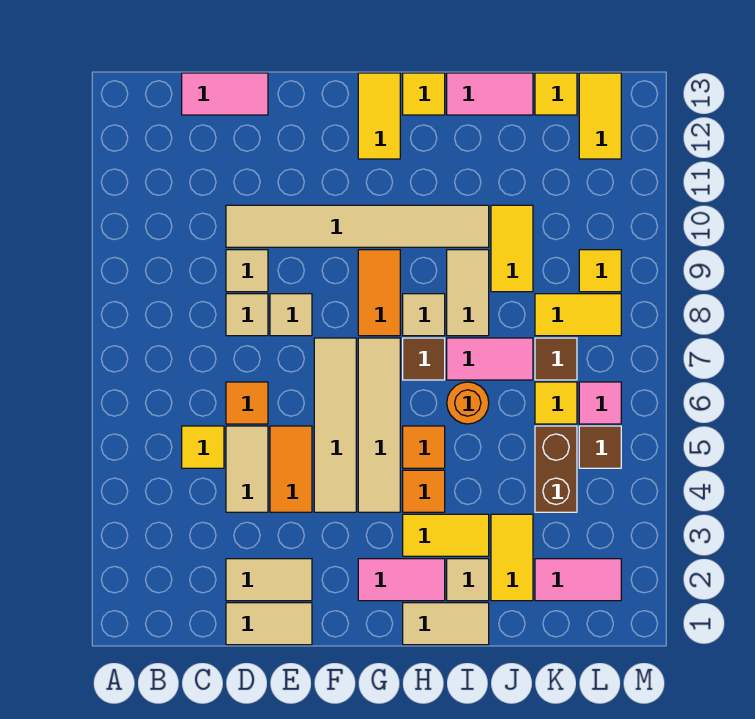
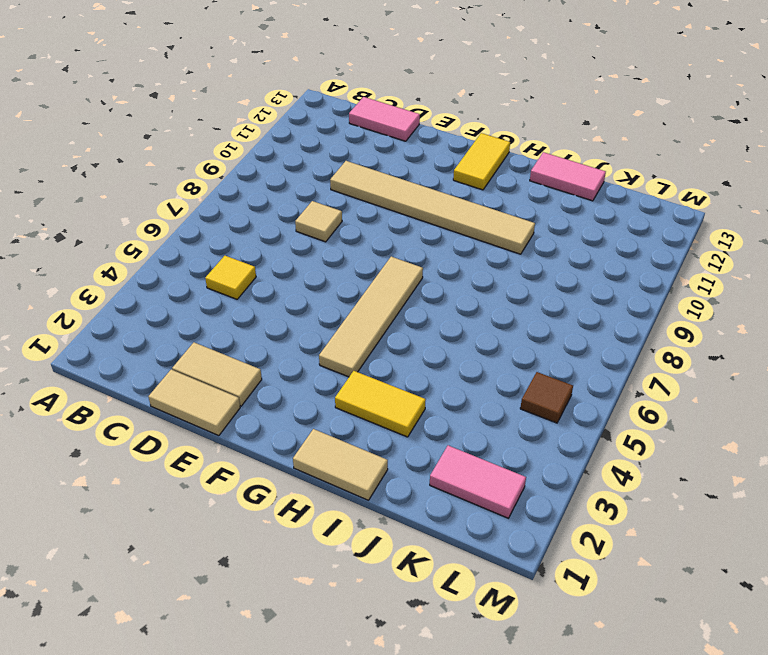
none -> tan tile D4:D5 level 1
none -> orange tile D6 level 1
none -> tan tile D9 level 1
none -> orange tile E4:E5 level 1

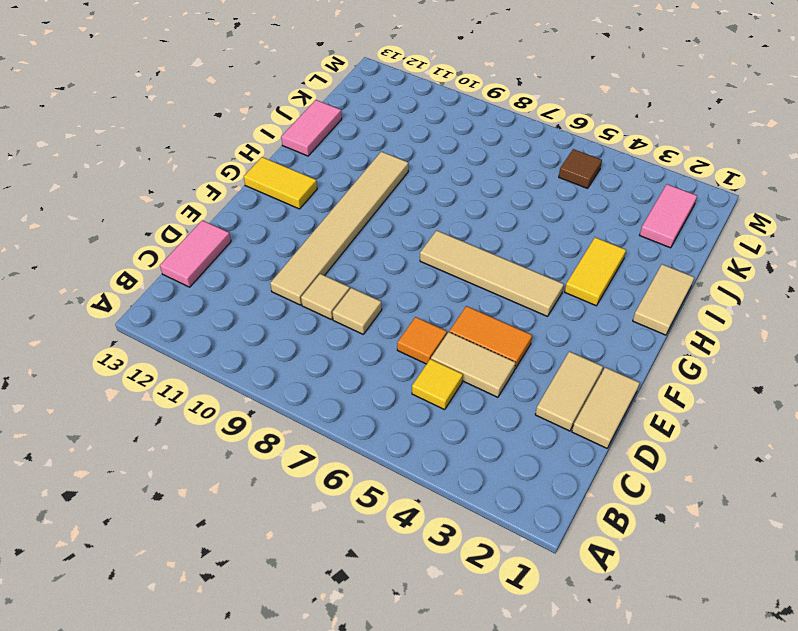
none -> tan tile E8 level 1
none -> tan tile F4:F7 level 1
none -> pink tile G2:H2 level 1
none -> orange tile G8:G9 level 1

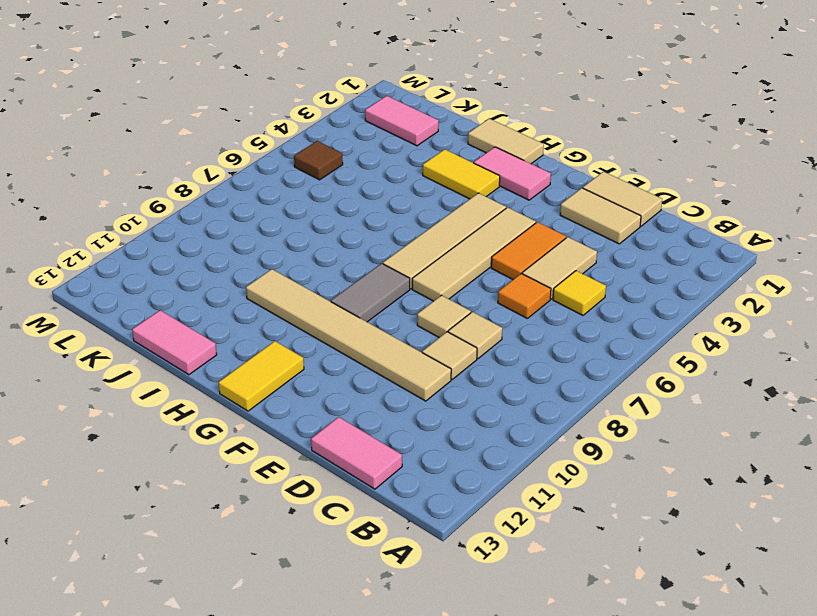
grey tile G8:G9 level 1 -> orange tile G8:G9 level 1
none -> orange tile H4 level 1
none -> orange tile H5 level 1
none -> brown tile H7 level 1
none -> tan tile H8 level 1

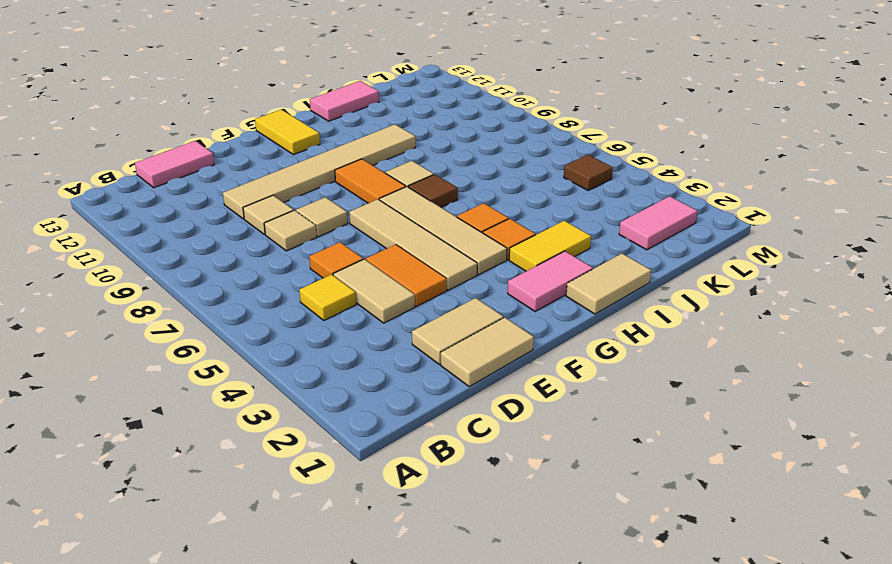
none -> yellow tile H13 level 1
none -> tan tile I2 level 1
none -> orange round brick I6 level 1
none -> pink tile I7:J7 level 1

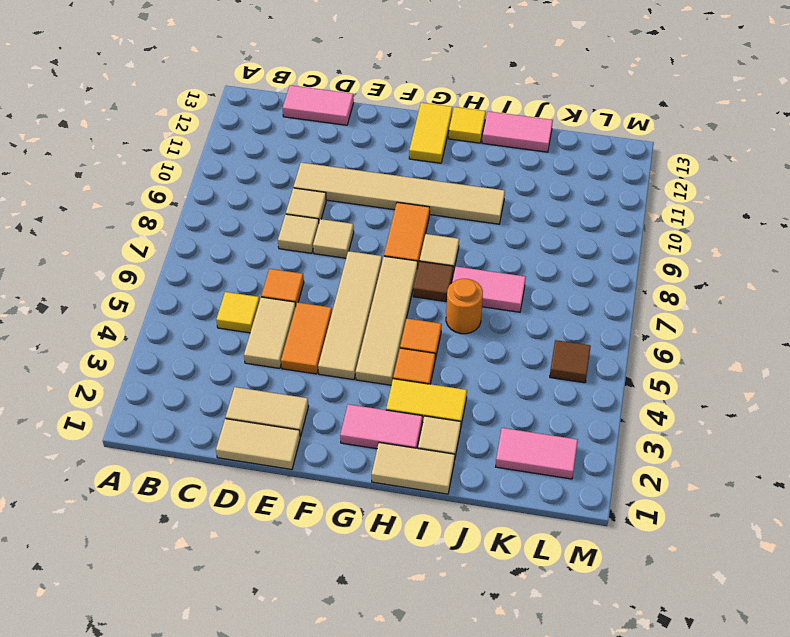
none -> tan tile I8:I9 level 1
none -> yellow tile J2:J3 level 1
none -> yellow tile J9:J10 level 1
none -> brown brick K4:K5 level 1

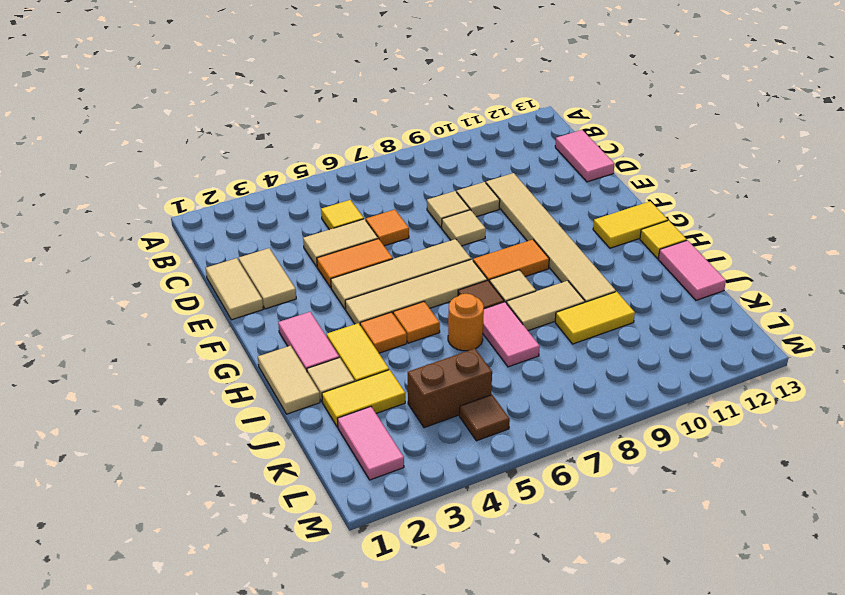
none -> yellow tile K6 level 1
none -> brown tile K7 level 1
none -> yellow tile K8:L8 level 1
none -> yellow tile K13 level 1

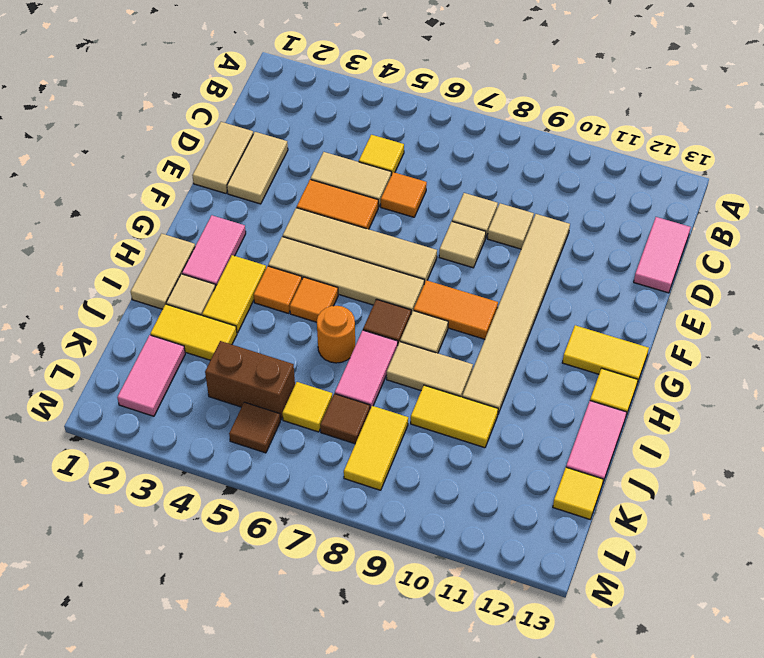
none -> pink tile L6 level 1
none -> yellow tile L9 level 1
none -> yellow tile L12:L13 level 1

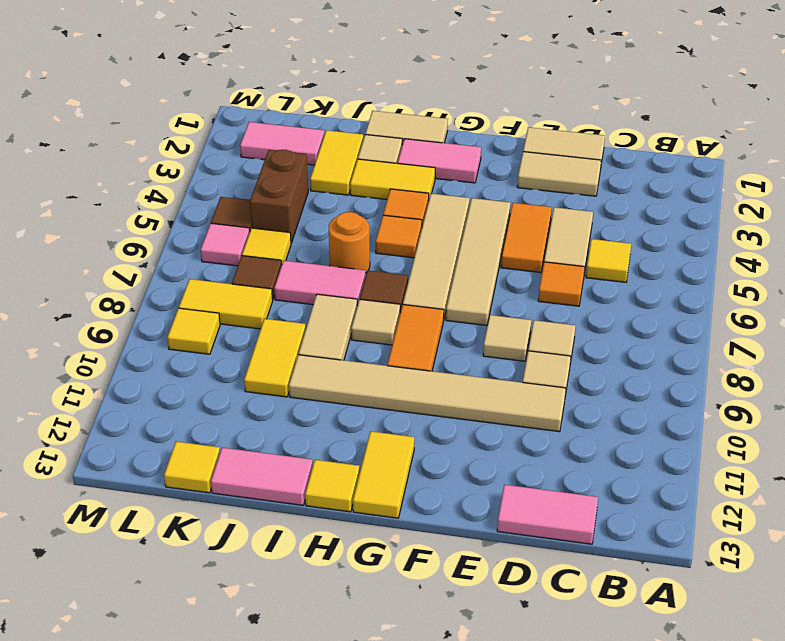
none -> yellow tile L12:L13 level 1

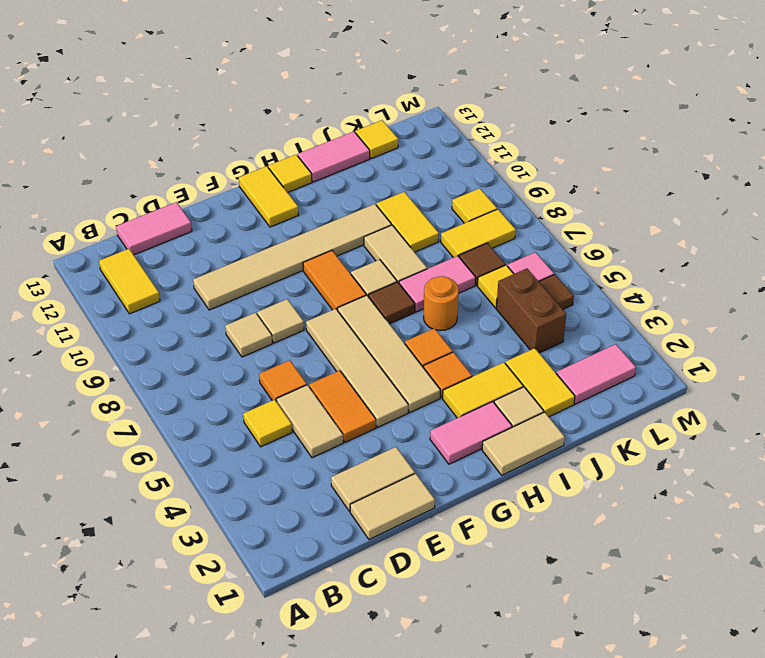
yellow tile B11:B12 level 1 -> yellow tile L12:L13 level 1
none -> tan tile D9 level 1

